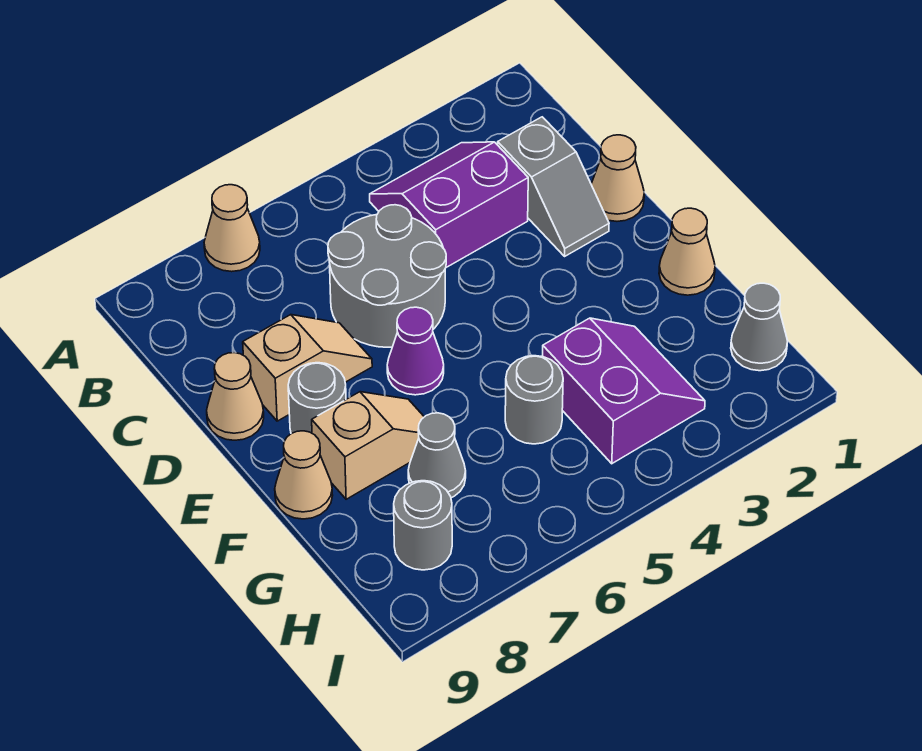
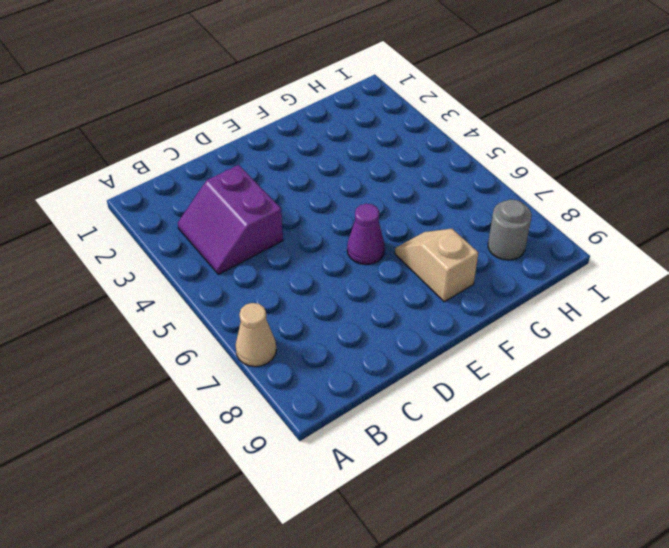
none -> grey slope C2:D2 level 1 top C
none -> grey round brick C5:D6 level 1
none -> tan cone D1 level 1

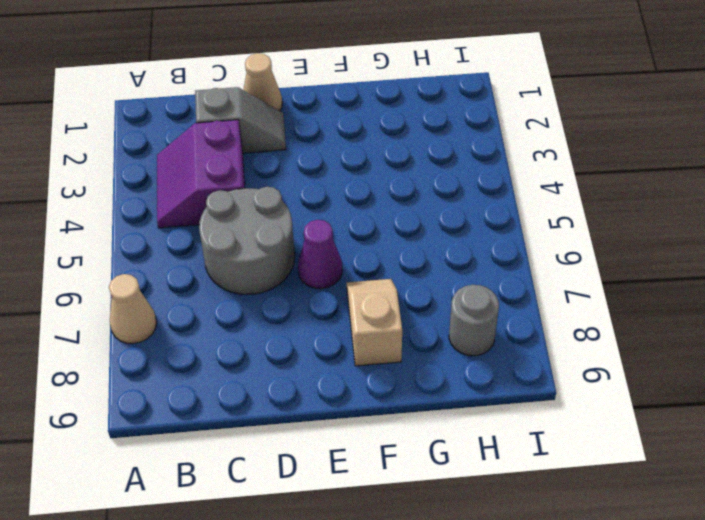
none -> tan slope D7:D8 level 1 top 8
none -> tan cone D9 level 1
none -> grey round brick E8 level 1

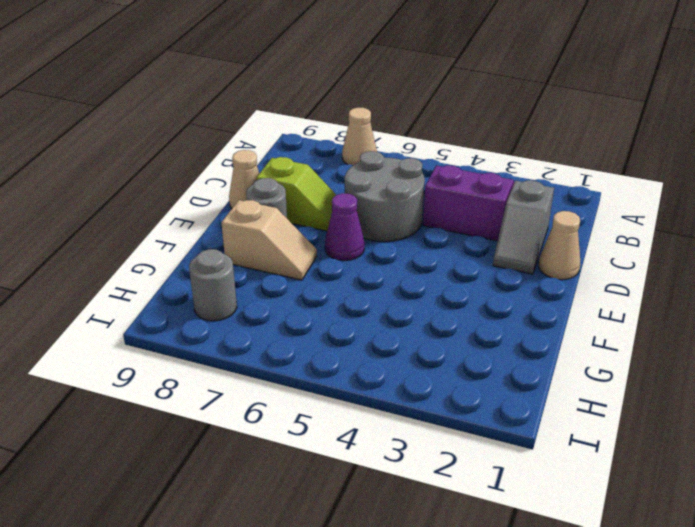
lime slope D7:D8 level 1 top 8 -> tan slope D7:D8 level 1 top 8
none -> tan cone F1 level 1
none -> tan cone F9 level 1
none -> purple slope G3:H4 level 1 top 4

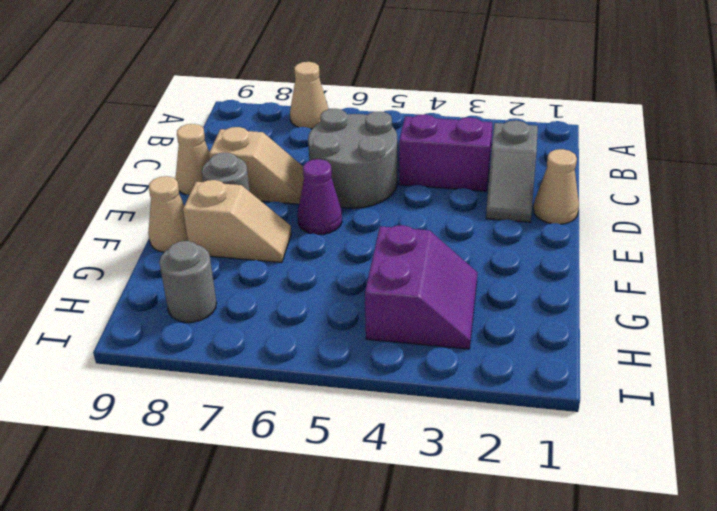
none -> tan cone F1 level 1
none -> grey round brick G5 level 1
none -> grey cone G7 level 1

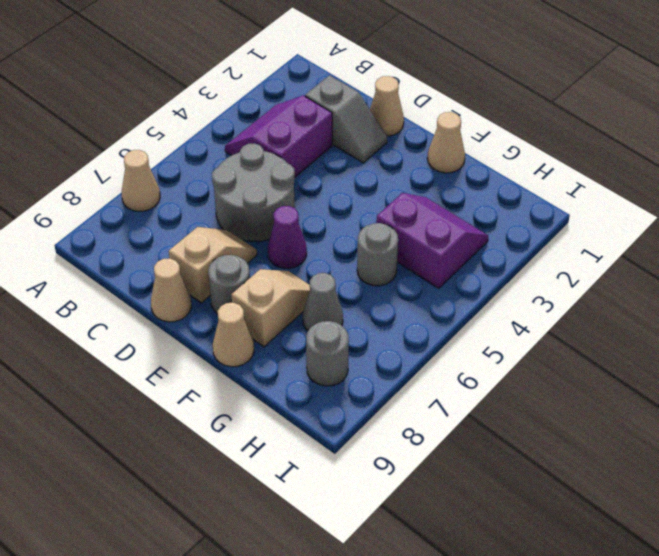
none -> grey cone H1 level 1

